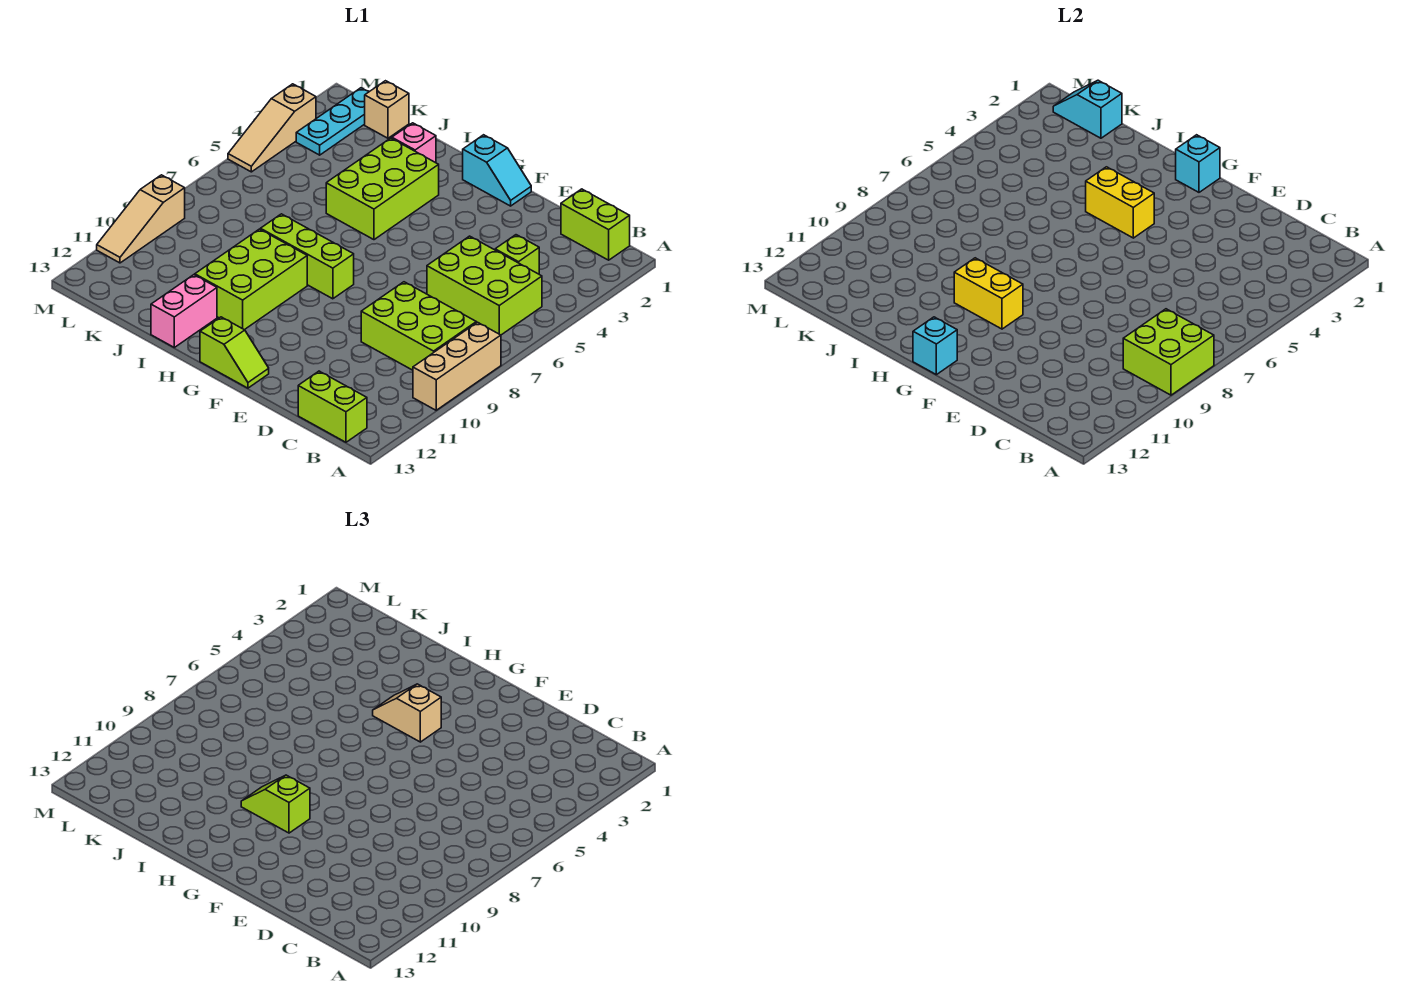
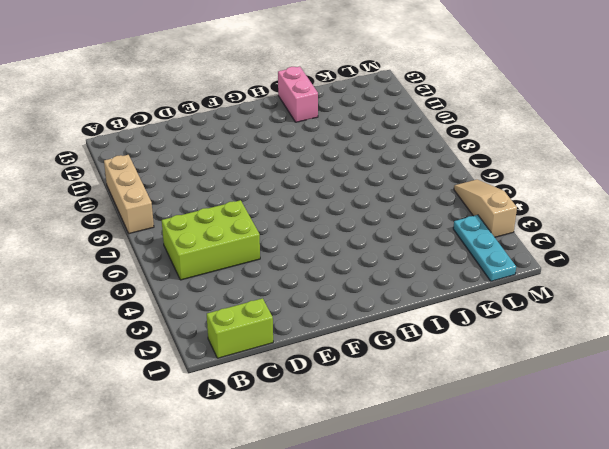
none -> lime brick B8:D9 level 1
none -> lime brick B13:C13 level 1
none -> lime brick C4 level 1

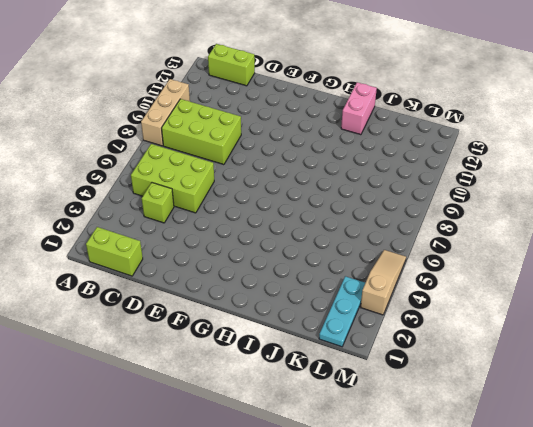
none -> cyan slope F1:G1 level 1 top G
none -> lime slope F13:G13 level 1 top G
none -> lime brick G8:I8 level 1

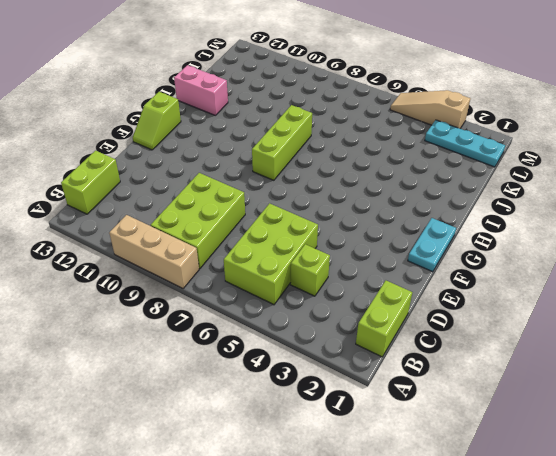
cyan plate F1:G1 level 1 -> cyan slope F1:G1 level 1 top G
none -> lime brick H3:I5 level 1
none -> lime brick H9:I11 level 1
none -> pink brick I2 level 1

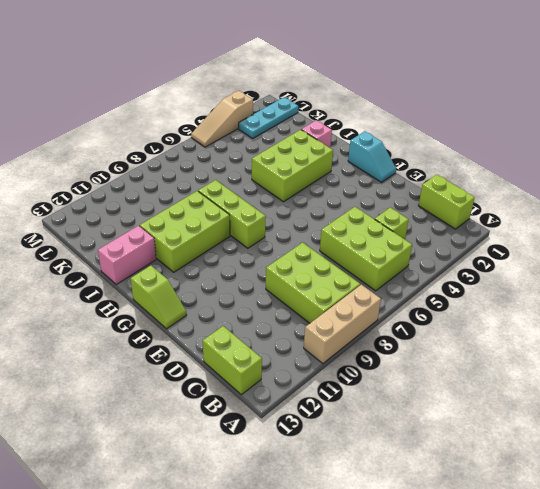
none -> tan brick K1 level 1
none -> tan slope M9:M11 level 1 top 9
none -> lime brick A8:B9 level 2

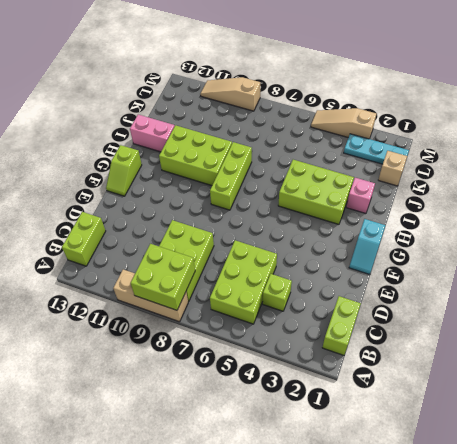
none -> cyan brick G1 level 2
none -> yellow brick G4:H4 level 2
none -> yellow brick G10:H10 level 2

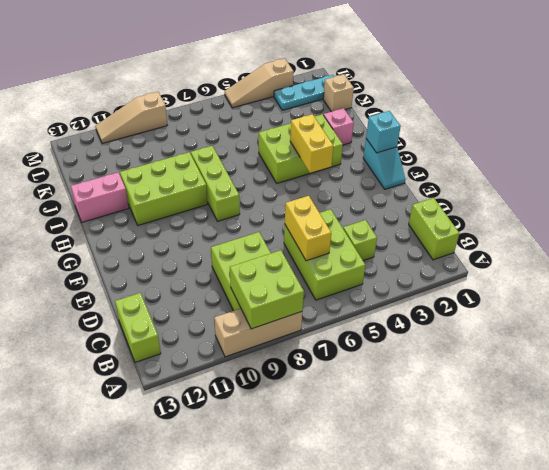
yellow brick C6:D6 level 2 -> yellow brick G10:H10 level 2
none -> lime slope F13:G13 level 1 top G
none -> cyan brick G13 level 2
none -> cyan slope K1:L1 level 2 top K

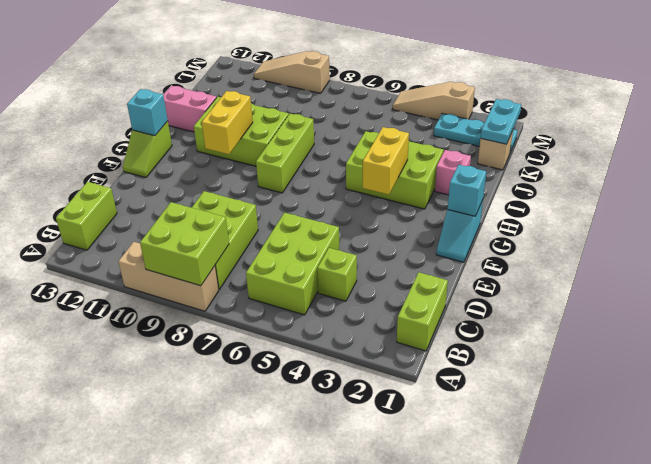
cyan plate K1:L1 level 2 -> cyan slope K1:L1 level 2 top K
none -> tan slope G4:H4 level 3 top G
none -> lime slope G10:H10 level 3 top G

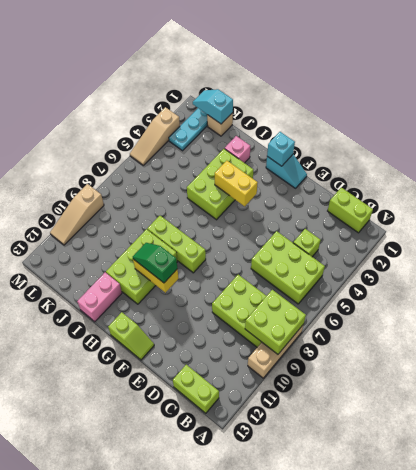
green slope G10:H10 level 3 top G -> lime slope G10:H10 level 3 top G
none -> cyan brick G13 level 2
none -> tan slope G4:H4 level 3 top G

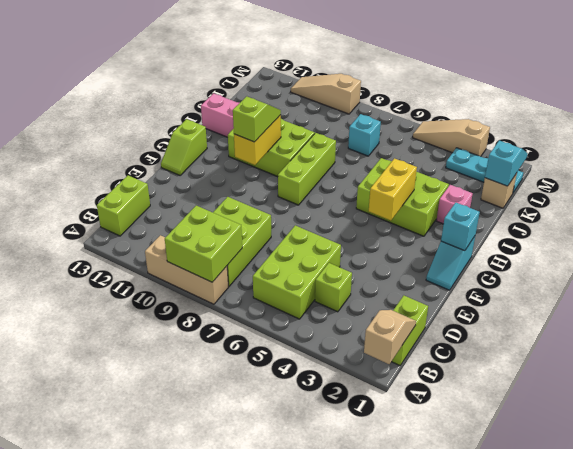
tan slope A1:B1 level 2 top A -> tan slope G4:H4 level 3 top G
cyan brick K7 level 1 -> cyan brick G13 level 2

